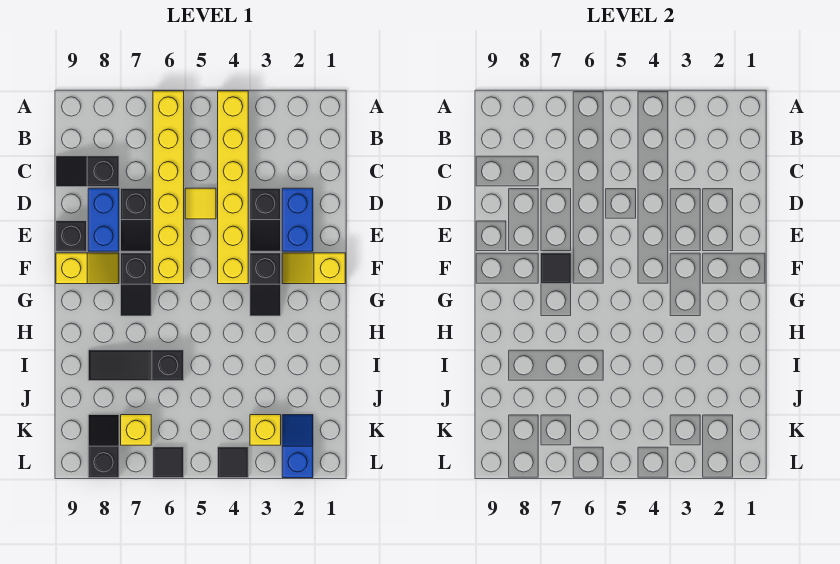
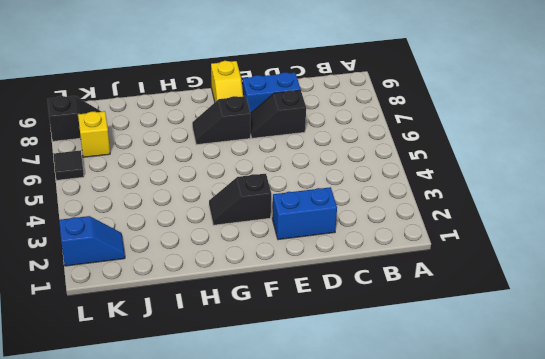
none -> yellow brick A4:F4 level 1
none -> yellow brick A6:F6 level 1
none -> black slope C8:C9 level 1 top 8

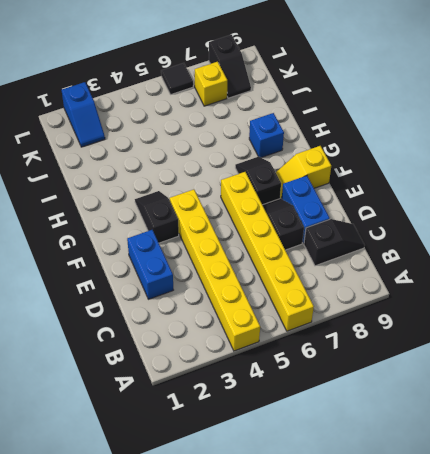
blue brick H8 level 1 -> none
none -> black slope D3:E3 level 1 top D
none -> yellow tile D5 level 1
none -> black brick E9 level 1

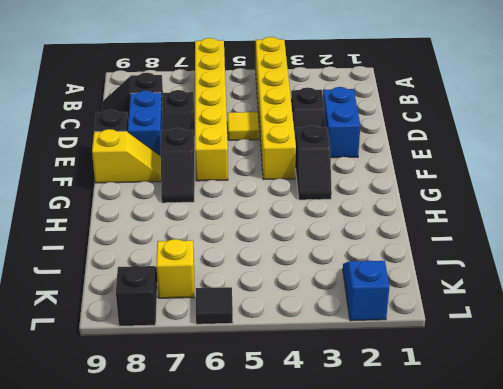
none -> yellow slope F1:F2 level 1 top 1
none -> black slope I6:I8 level 1 top 6
none -> yellow brick K3 level 1

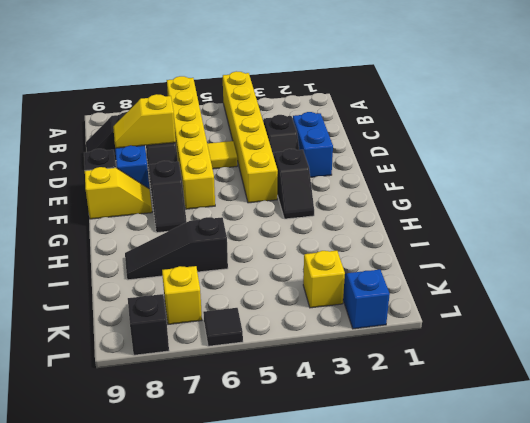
yellow slope D7:D8 level 2 top 7 -> yellow slope F1:F2 level 1 top 1
none -> black tile L4 level 1
none -> black tile F7 level 2

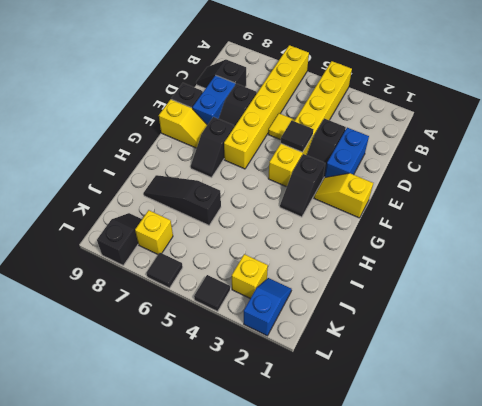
black tile E4 level 2 -> black tile F7 level 2

